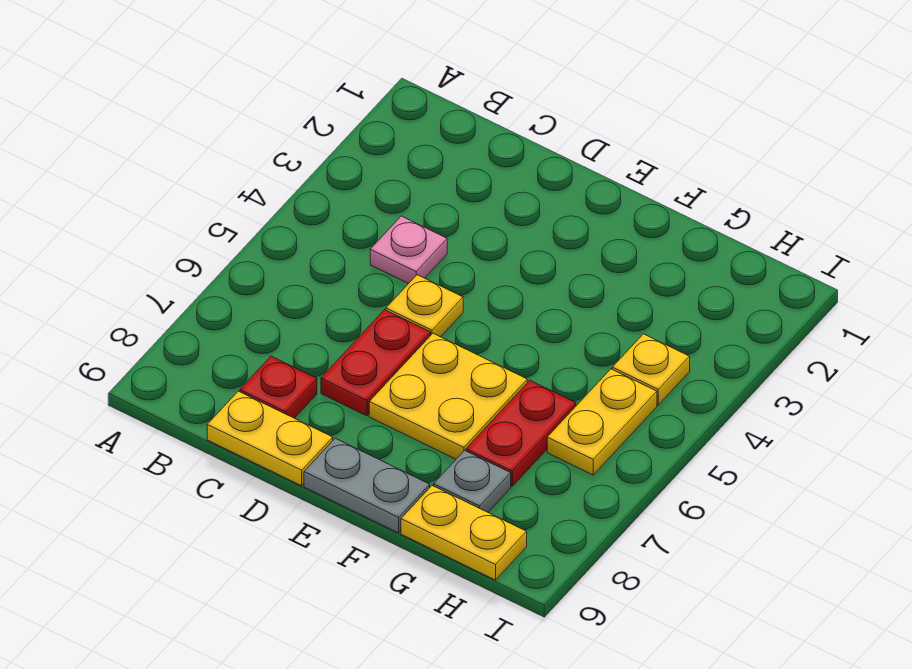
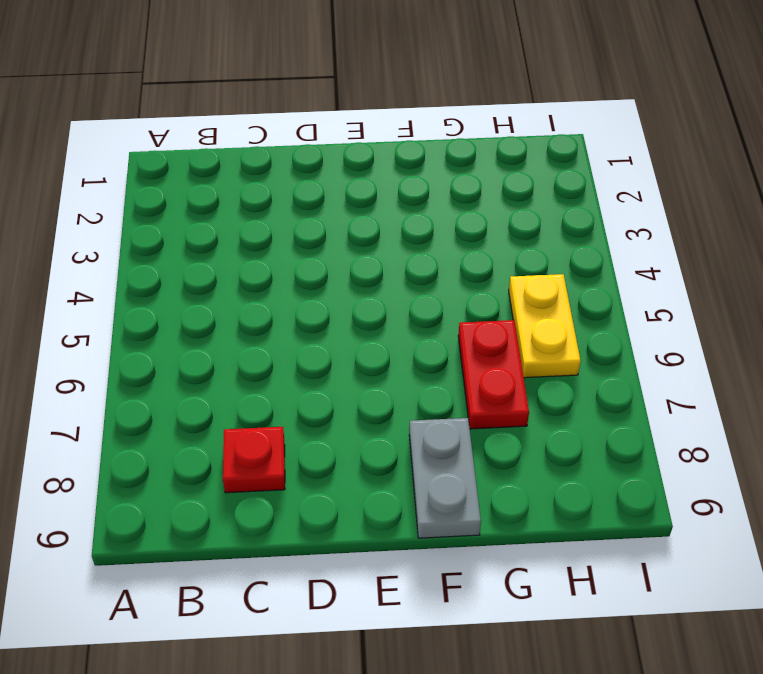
grey plate F8:F9 level 1 -> grey plate E9:F9 level 1
none -> pink plate C4 level 1
none -> yellow plate C9:D9 level 1
none -> yellow plate D5 level 1

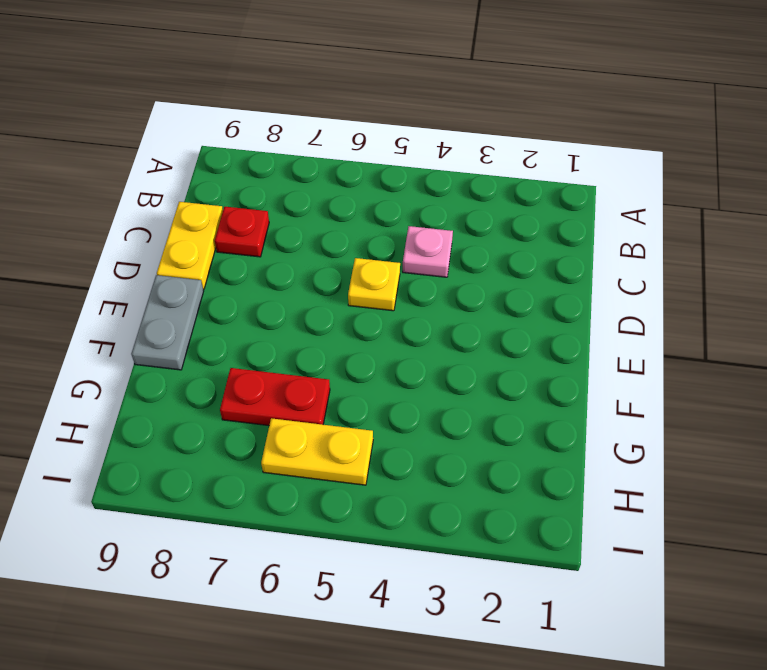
none -> red plate D6:D7 level 1
none -> yellow plate E6:F7 level 1
none -> grey plate G8 level 1

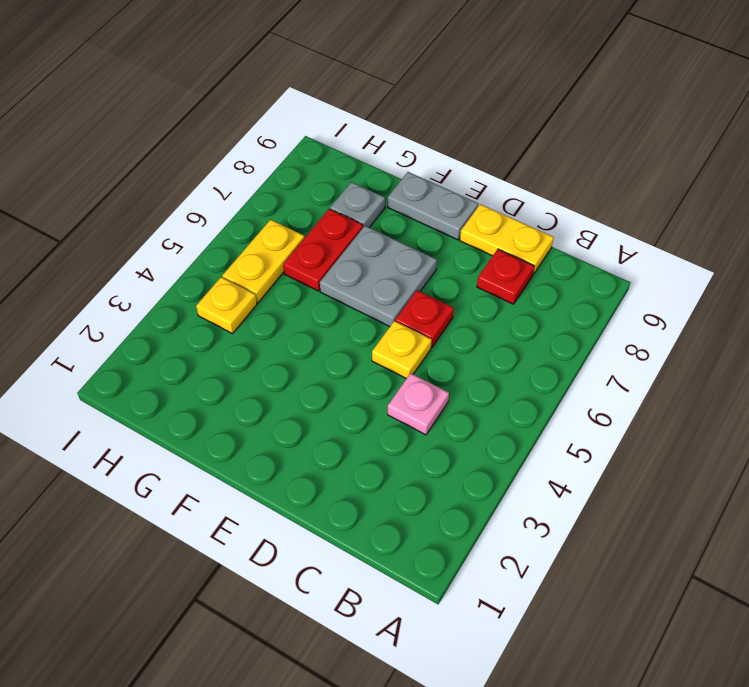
red plate D6 level 1 -> red plate D6:D7 level 1
grey plate E6:F7 level 1 -> yellow plate E6:F7 level 1
none -> yellow plate G9:H9 level 1

